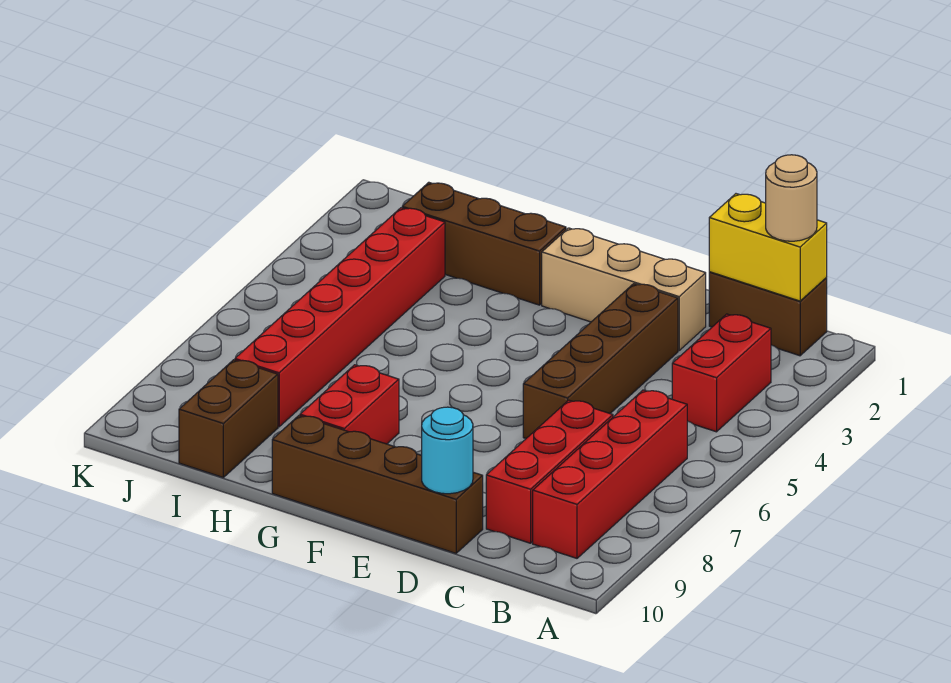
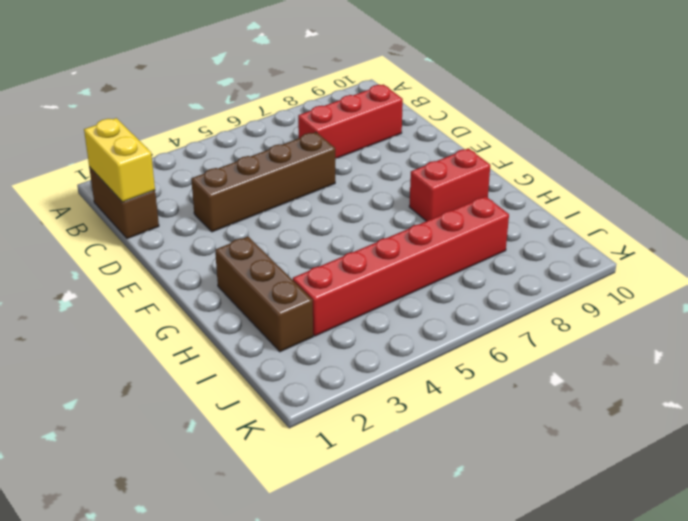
none -> red brick B3:B4 level 1
none -> red brick B6:B9 level 1
none -> tan brick D2:F2 level 1

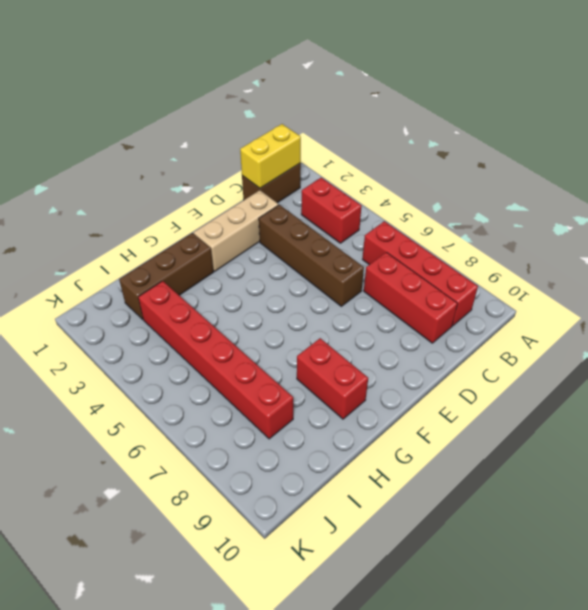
none -> brown brick D10:G10 level 1
none -> brown brick I9:I10 level 1
none -> cyan round brick D10 level 2

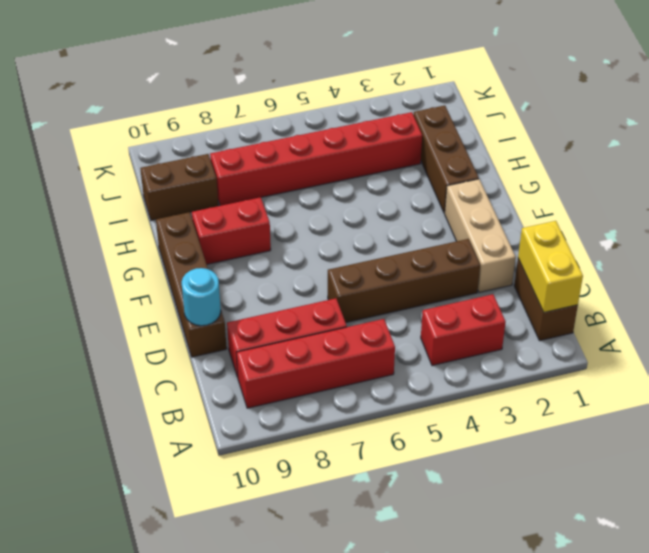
none -> tan round brick B1 level 3

